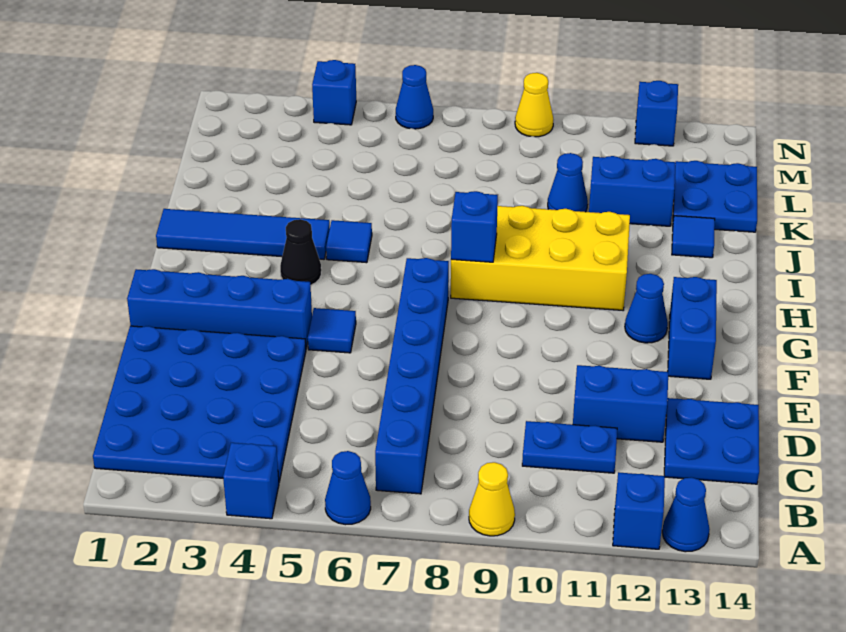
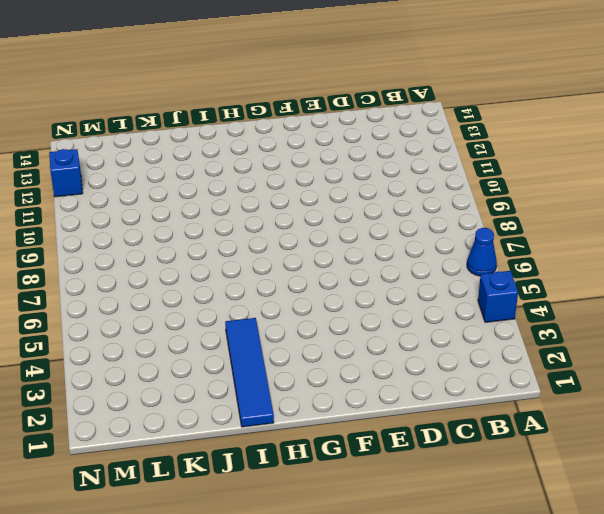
none -> yellow cone A9 level 1
none -> blue brick A12 level 1
none -> blue cone A13 level 1

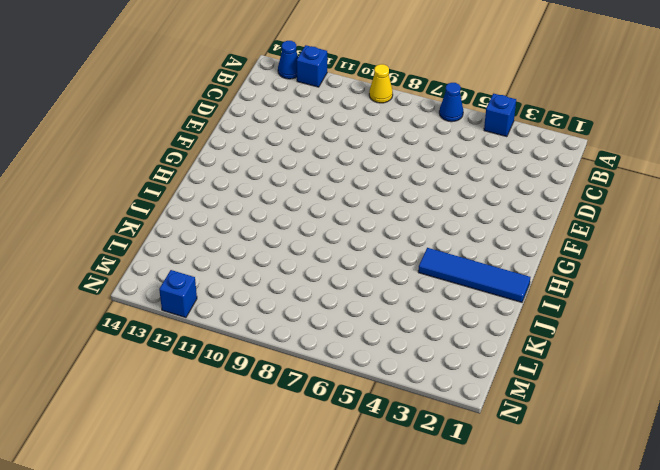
none -> blue plate B1:E4 level 1
none -> blue brick B7:G7 level 1
none -> blue plate C10:C11 level 1

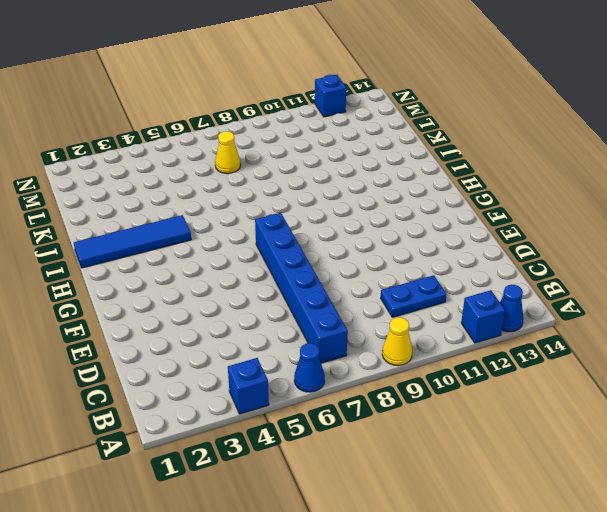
yellow cone L7 level 1 -> yellow cone N9 level 1
none -> blue plate B1:E4 level 1
none -> blue plate C13:D14 level 1
none -> blue brick D11:D12 level 1

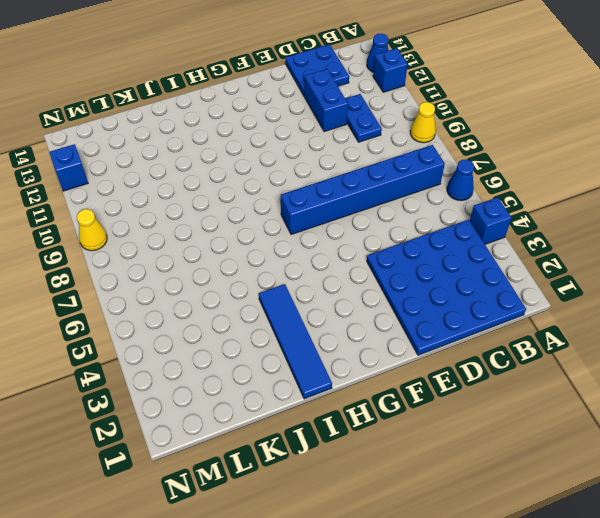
none -> blue brick F1:F4 level 1
none -> blue tile F5 level 1
none -> blue brick F13:G13 level 1

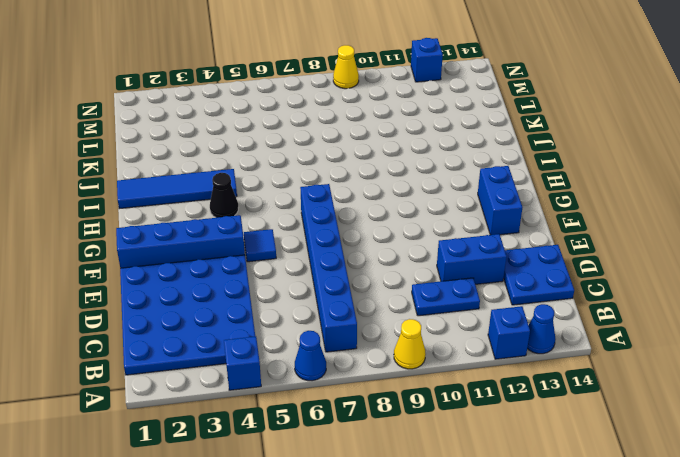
none -> blue cone G12 level 1
none -> yellow brick H8:I11 level 1
none -> blue tile I5 level 1

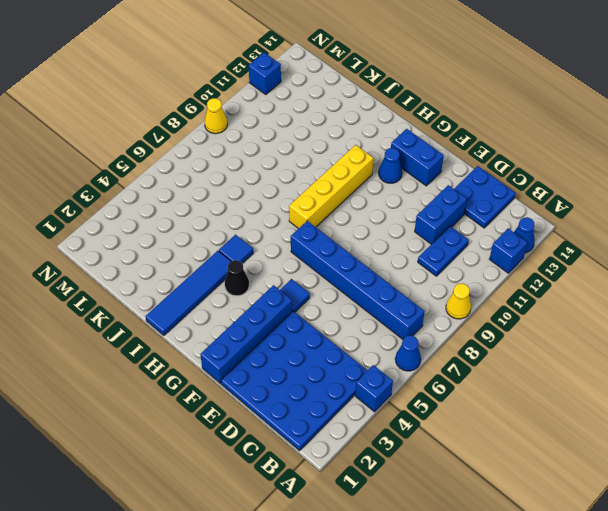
yellow brick H8:H11 level 1 -> yellow brick H8:I11 level 1
none -> blue tile J13 level 1
none -> blue cone K10 level 1
none -> blue brick K11:K12 level 1

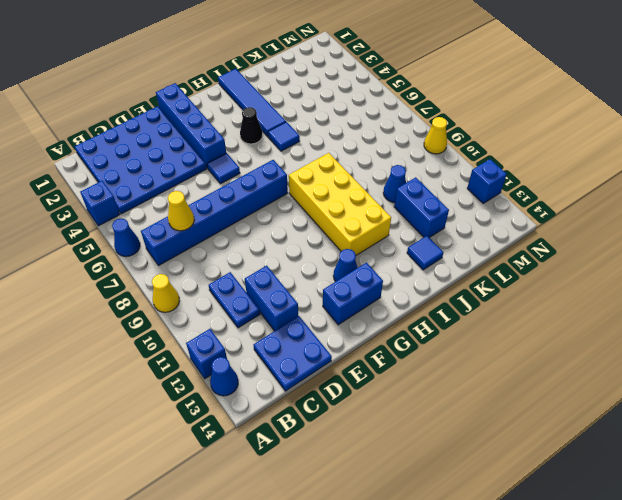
yellow cone C7 level 2 -> none
none -> blue plate K13:L14 level 1
none -> blue brick N4 level 1
none -> blue cone N6 level 1

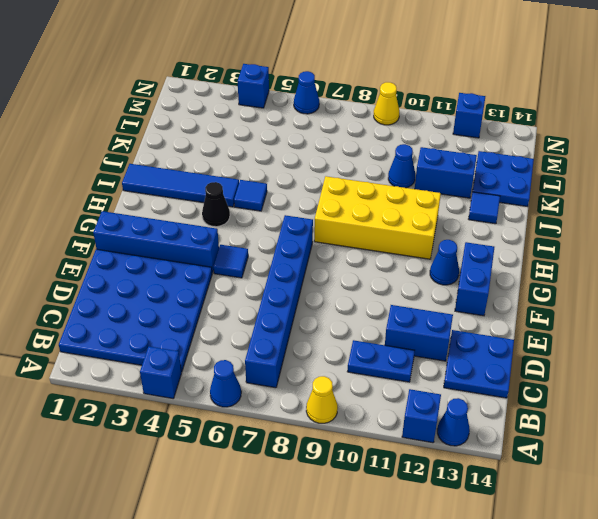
none -> blue brick H8 level 2

